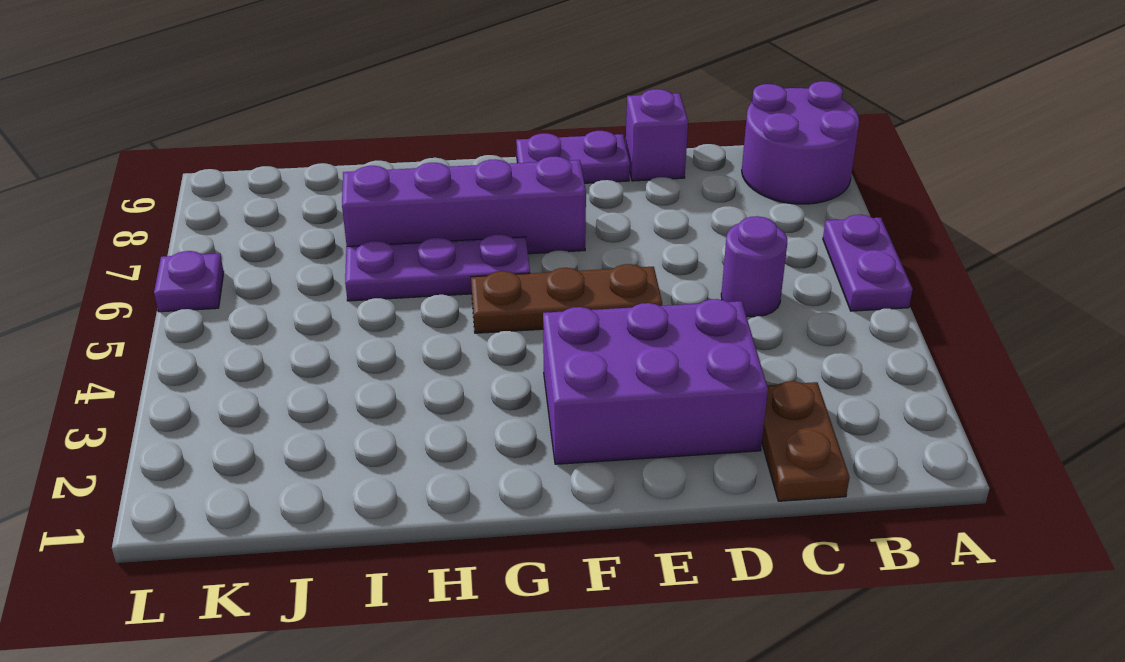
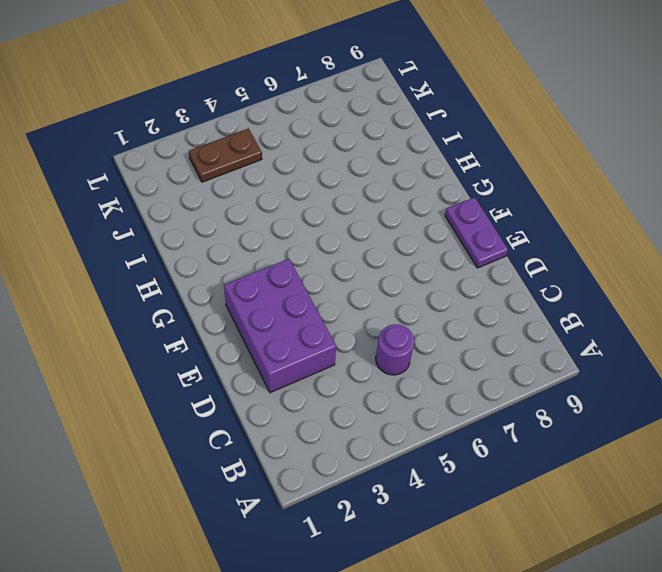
brown plate K3:K4 level 1 -> brown plate C1:C2 level 1
none -> purple plate A5:A6 level 1
none -> purple round brick A8:B9 level 1

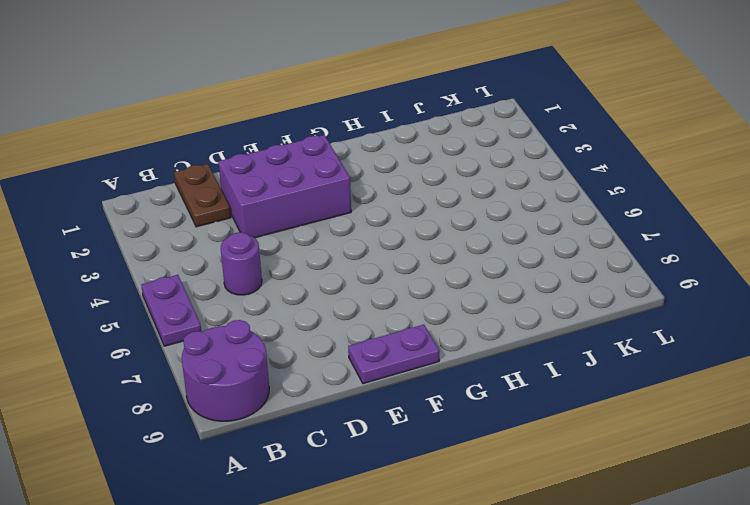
none -> purple brick D9 level 1
none -> brown plate E5:G5 level 1

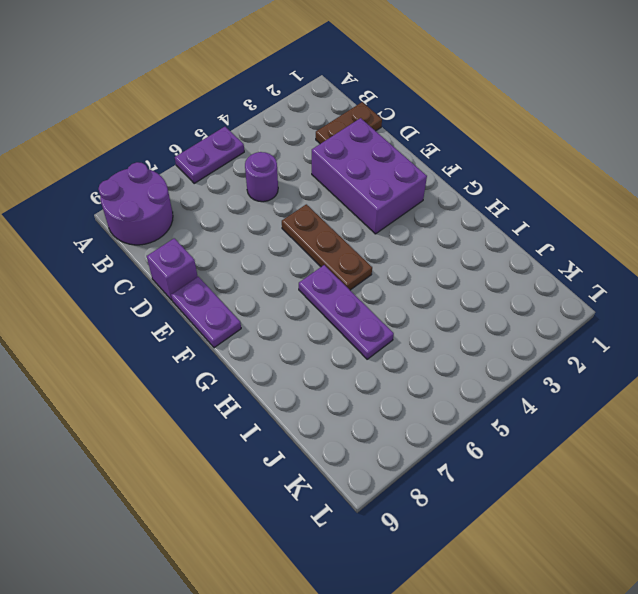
none -> purple brick F7:I7 level 1
none -> purple plate L6 level 1

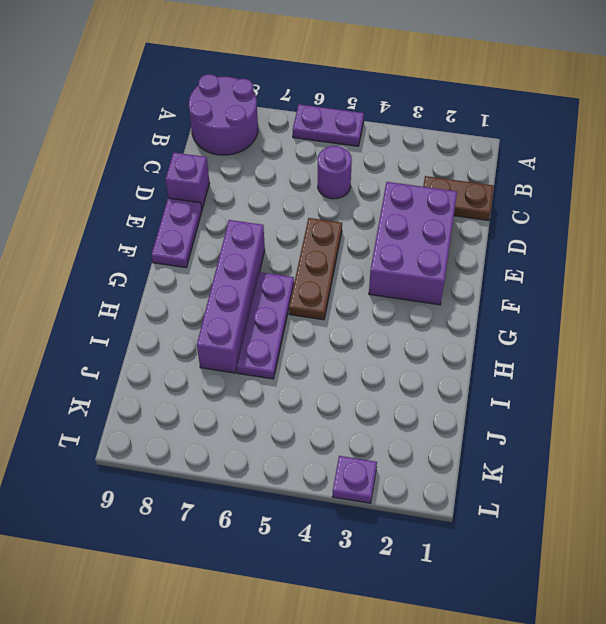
purple plate L3 level 1 -> purple plate L6 level 1

